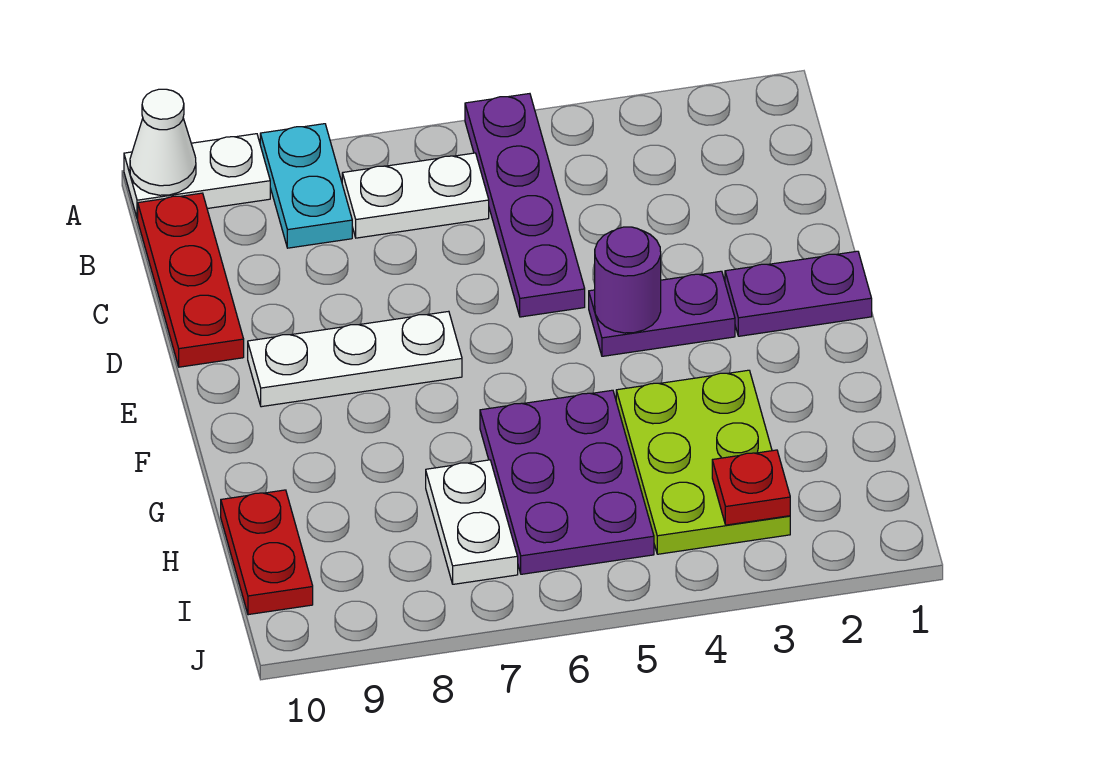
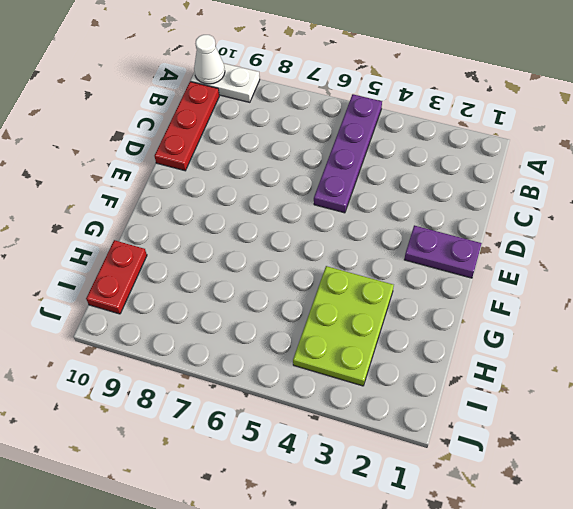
none -> cyan plate A8:B8 level 1
none -> white plate B6:B7 level 1
none -> purple plate E3:E4 level 1

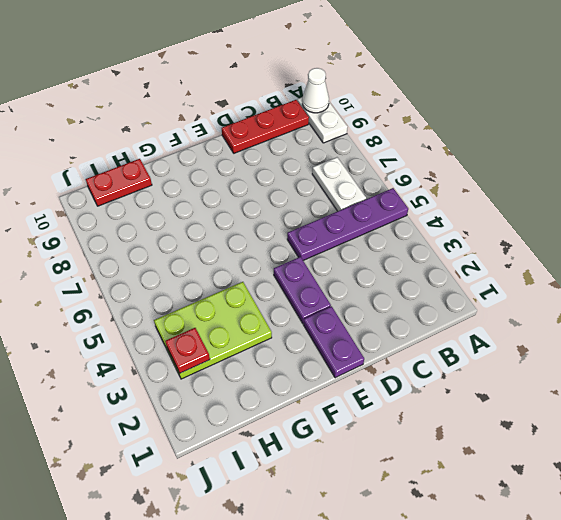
none -> cyan plate A8:B8 level 1
none -> white plate E7:E9 level 1
none -> purple plate G5:I6 level 1

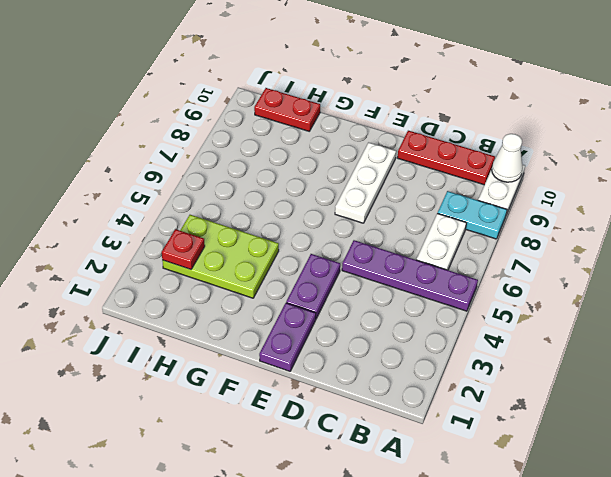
none -> purple plate G5:I6 level 1
none -> white plate H7:I7 level 1
none -> purple round brick E4 level 2

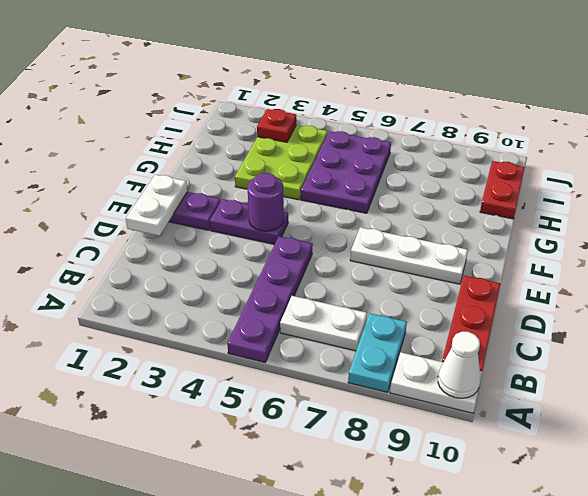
white plate D1:E1 level 2 -> white plate H7:I7 level 1

